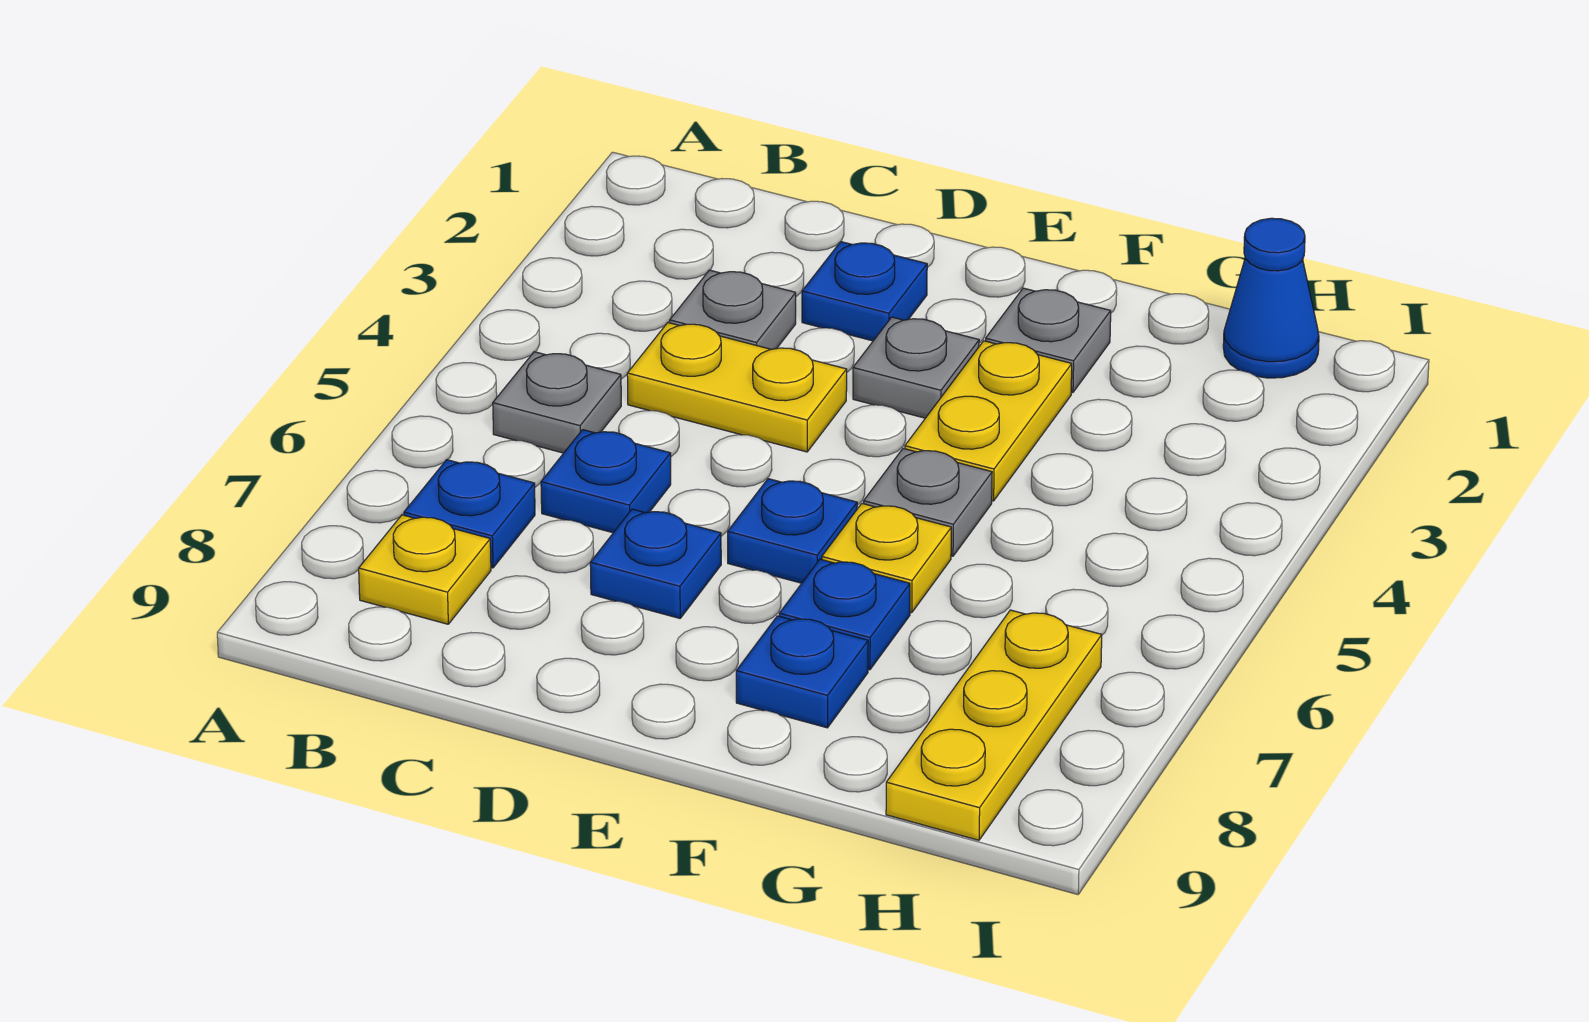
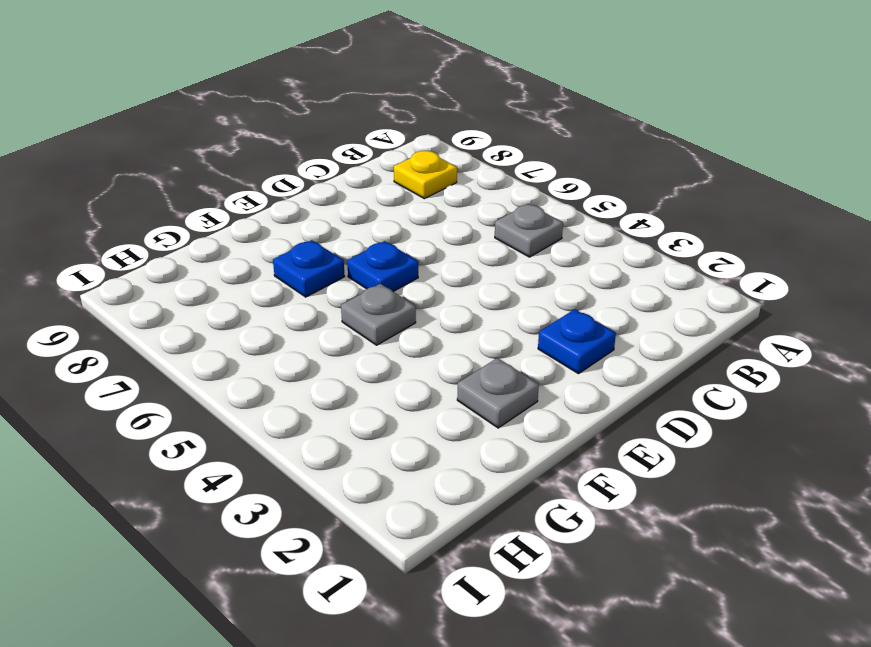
none -> blue plate B7 level 1
none -> grey plate C3 level 1
none -> yellow plate C4:D4 level 1

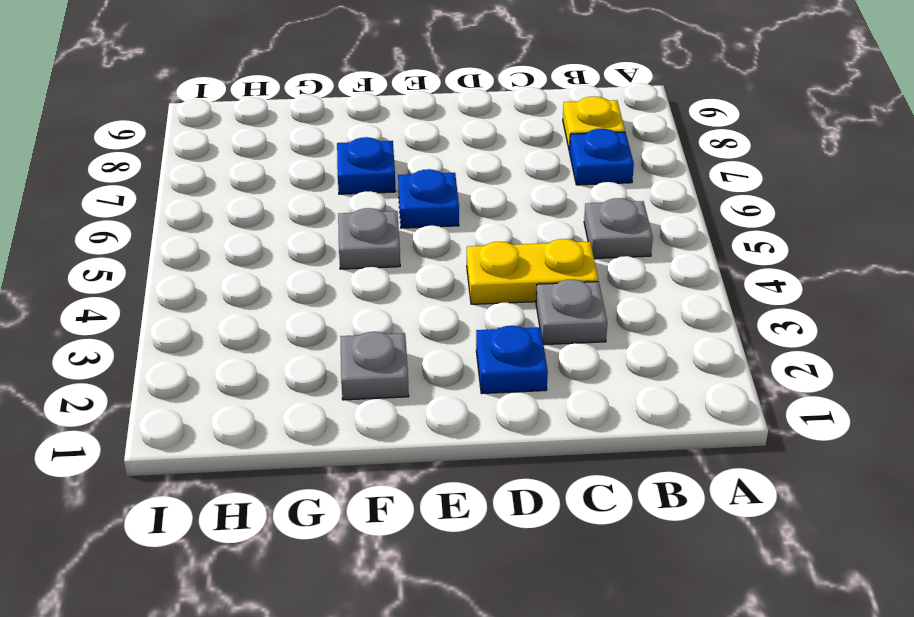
none -> blue plate C6 level 1
none -> blue plate D7 level 1
none -> grey plate E3 level 1

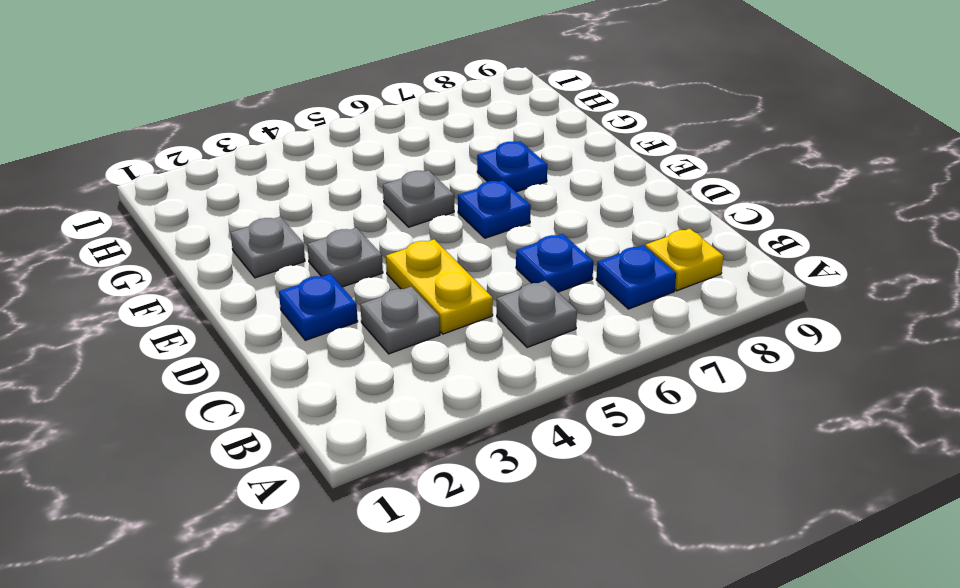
none -> blue plate D7 level 1
none -> yellow plate F3:F4 level 1
none -> yellow plate F6 level 1

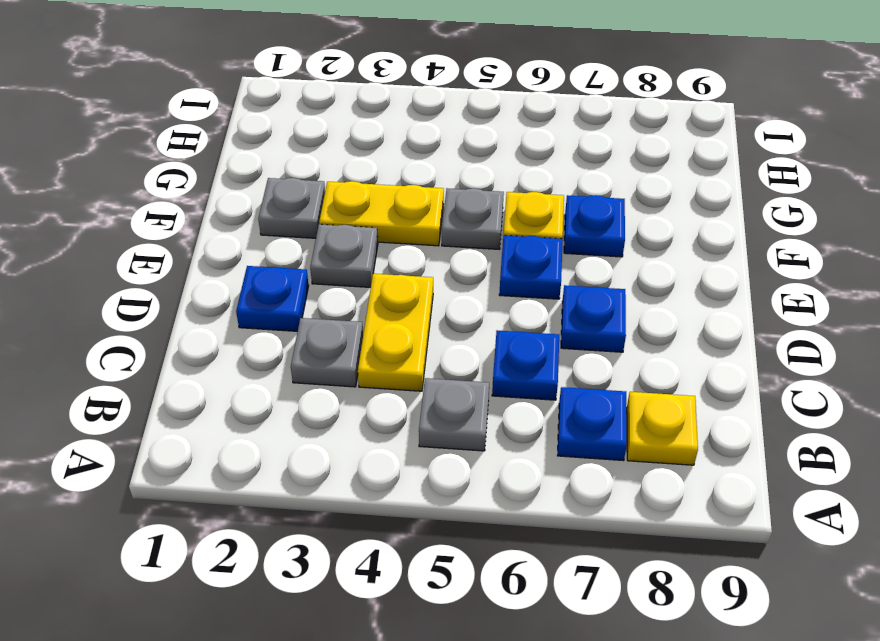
none -> blue plate F8 level 1
none -> blue cone H1 level 1
none -> yellow plate H7:H9 level 1

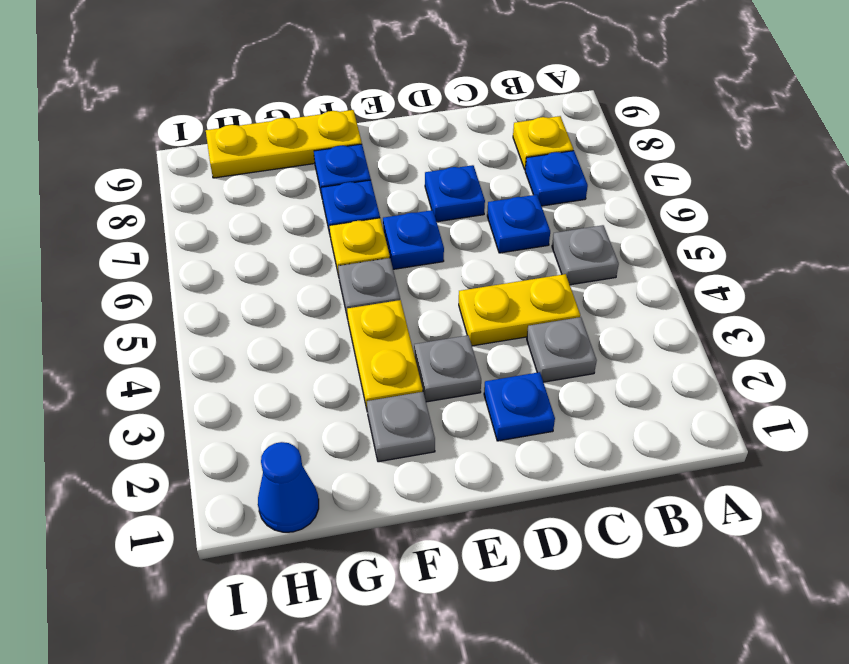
yellow plate F9:H9 level 1 -> yellow plate H7:H9 level 1

